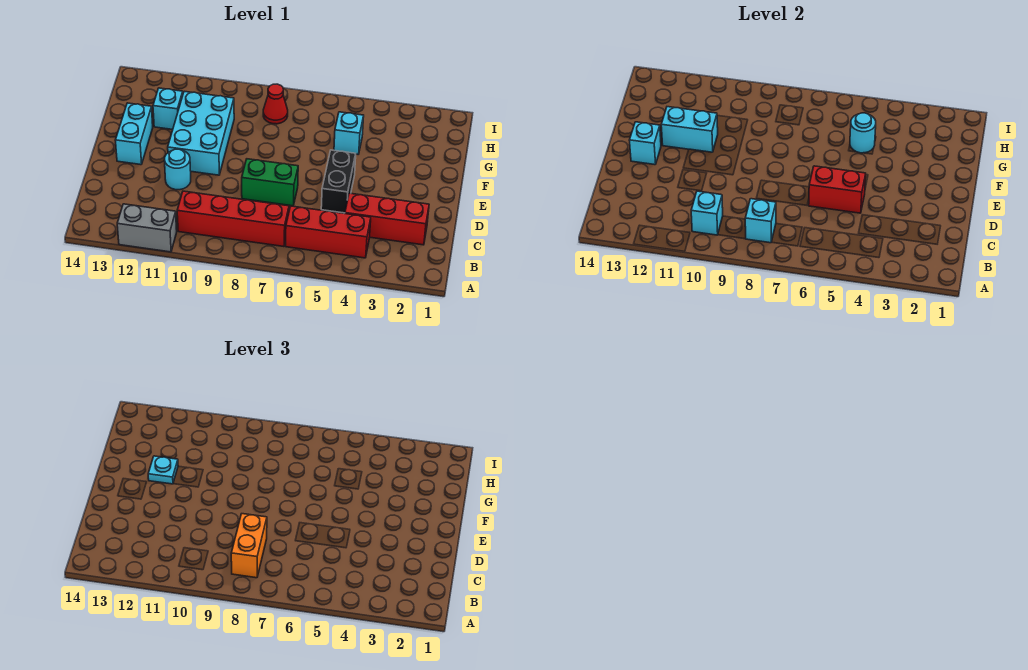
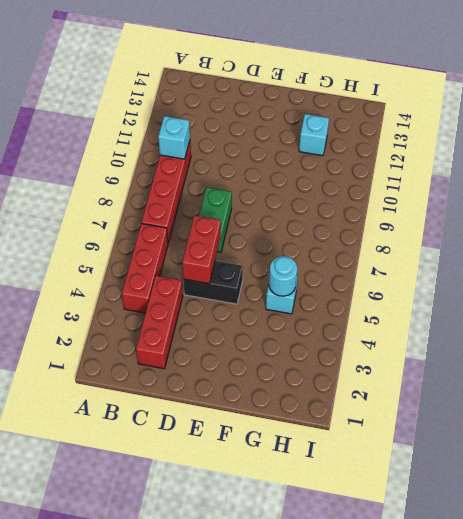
none -> grey brick A11:A12 level 1
none -> cyan round brick D11 level 1
none -> cyan brick E10:G11 level 1

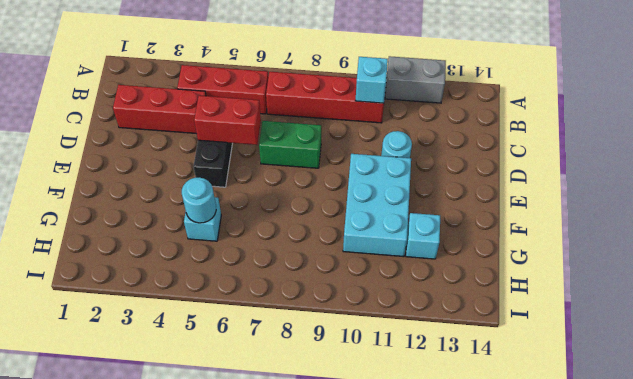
none -> cyan brick E13:F13 level 1
none -> red cone H8 level 1
none -> cyan brick B8 level 2

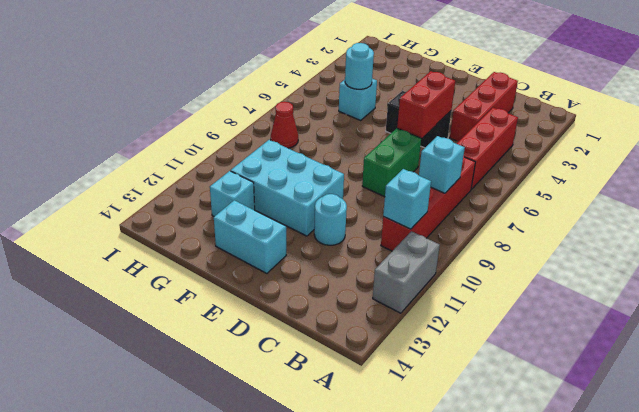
none -> cyan brick E13 level 2
none -> cyan brick F11:F12 level 2
none -> orange brick B8:C8 level 3

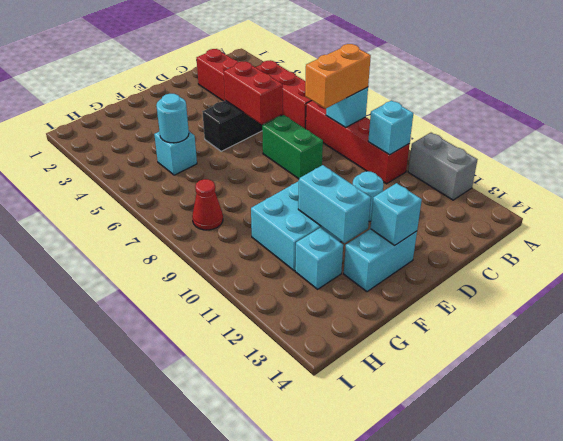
none -> cyan plate F12 level 3

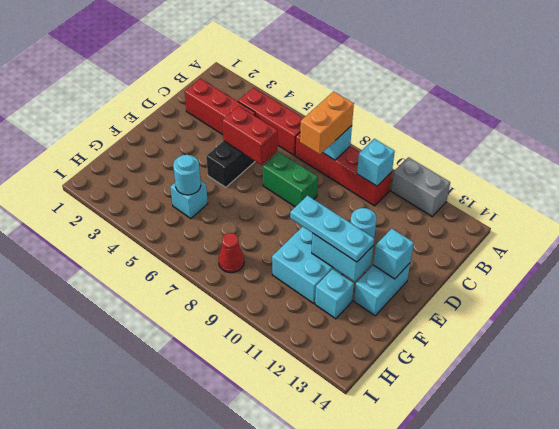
cyan plate F10:F12 level 3 -> cyan plate F12 level 3

